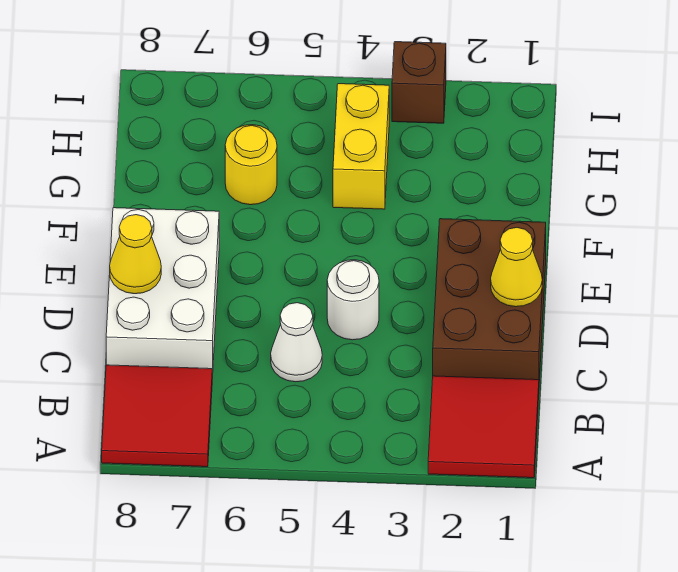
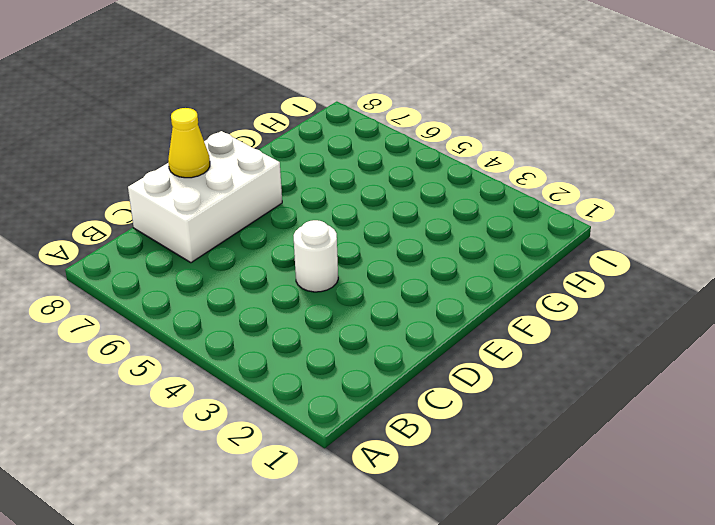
none -> red tile A1:B2 level 1
none -> red tile A7:B8 level 1

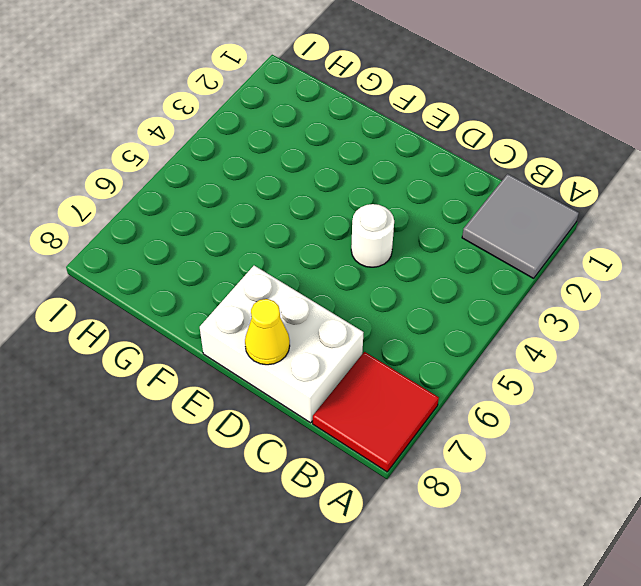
grey tile A1:B2 level 1 -> red tile A1:B2 level 1
none -> brown brick C1:E2 level 1
none -> white cone C5 level 1

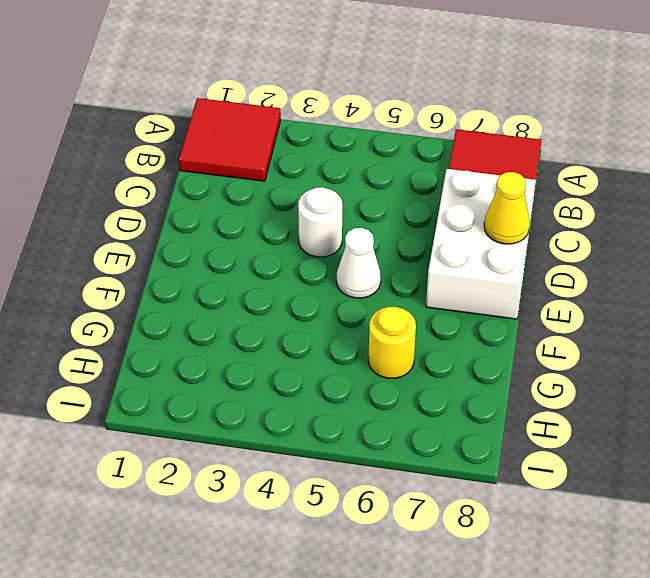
white cone E5 level 1 -> white cone C5 level 1
none -> brown brick C1:E2 level 1
none -> yellow brick G4:H4 level 1

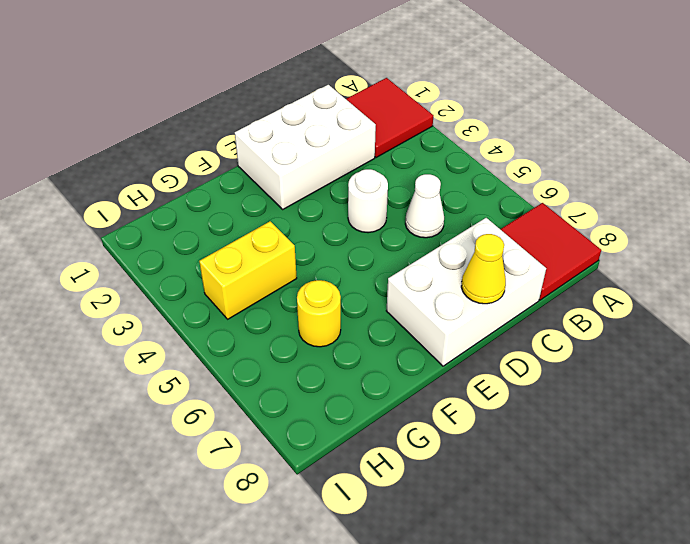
white brick C1:E2 level 1 -> brown brick C1:E2 level 1
none -> brown brick I3 level 1
none -> yellow cone D1 level 2

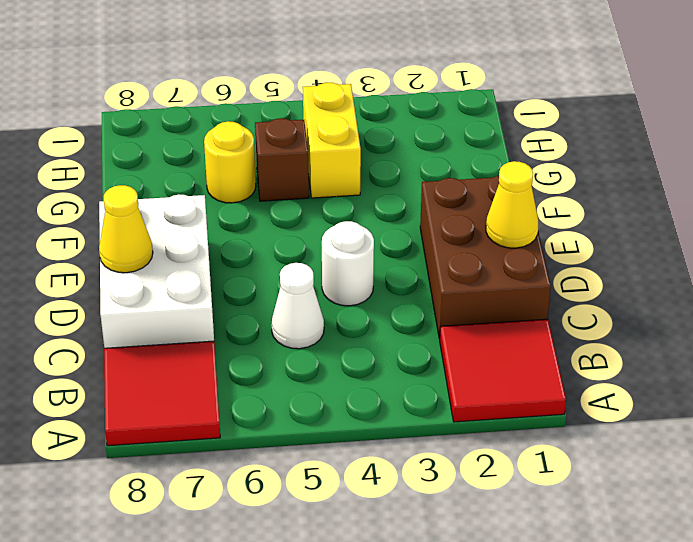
brown brick G5 level 1 -> brown brick I3 level 1

